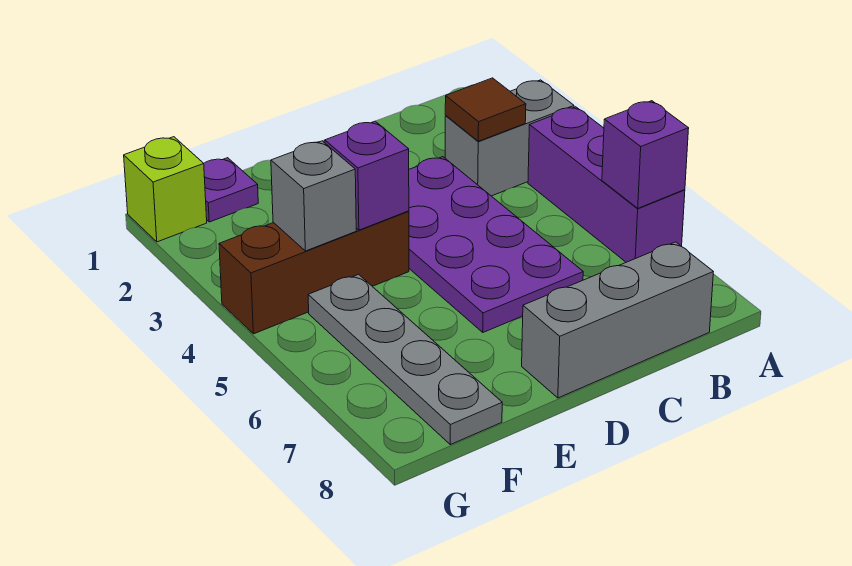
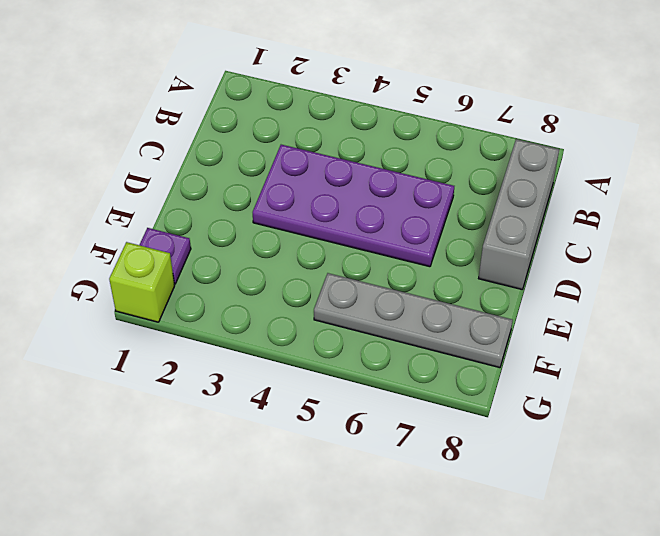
none -> grey brick A3:B3 level 1
none -> purple brick A4:A6 level 1
none -> brown brick E4:G4 level 1

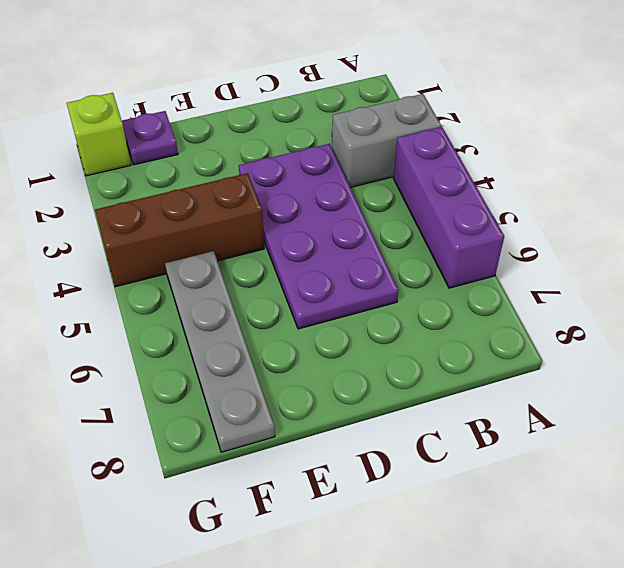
none -> grey brick B8:D8 level 1
none -> purple brick A6 level 2
none -> brown tile B3 level 2

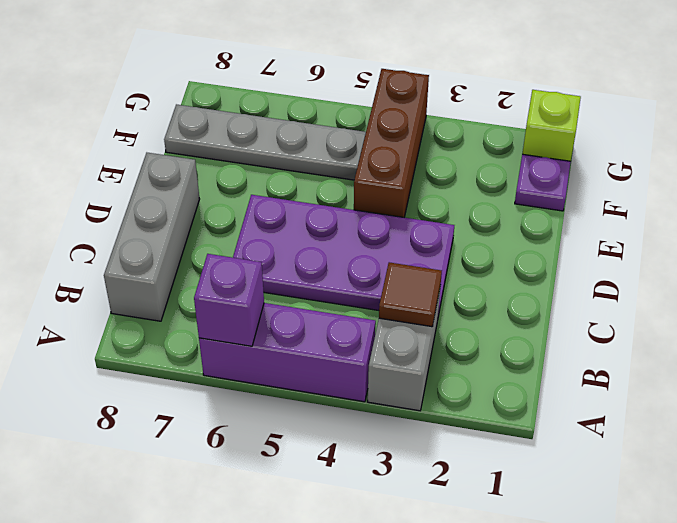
none -> purple brick E4 level 2
none -> grey brick F4 level 2

